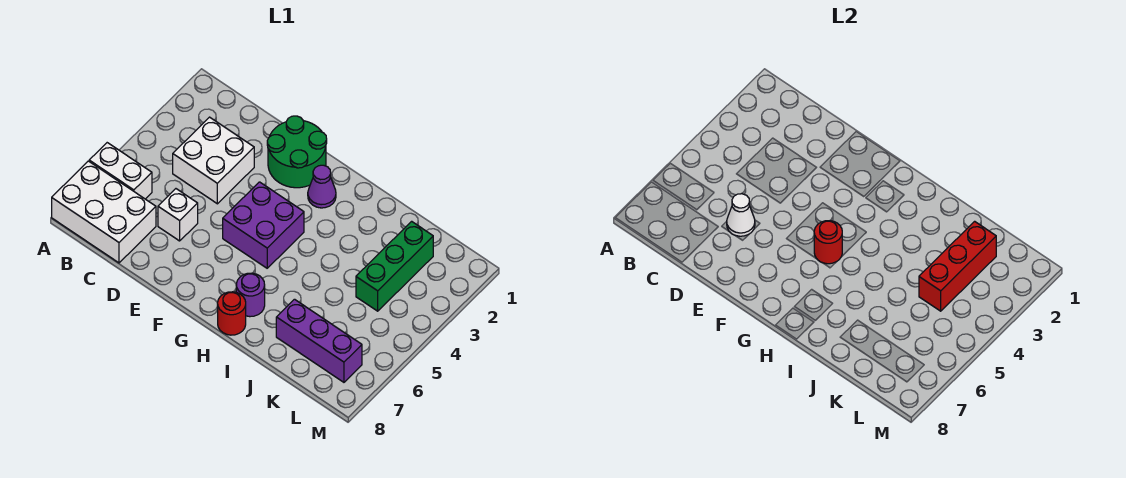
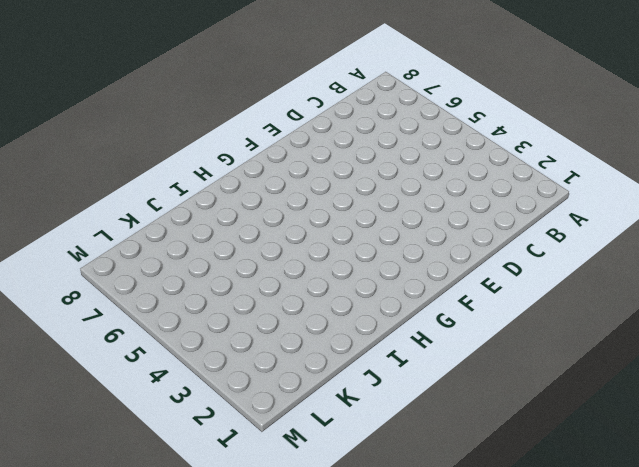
none -> white brick A6:B6 level 1
none -> white brick A7:C8 level 1
none -> white brick C3:D4 level 1

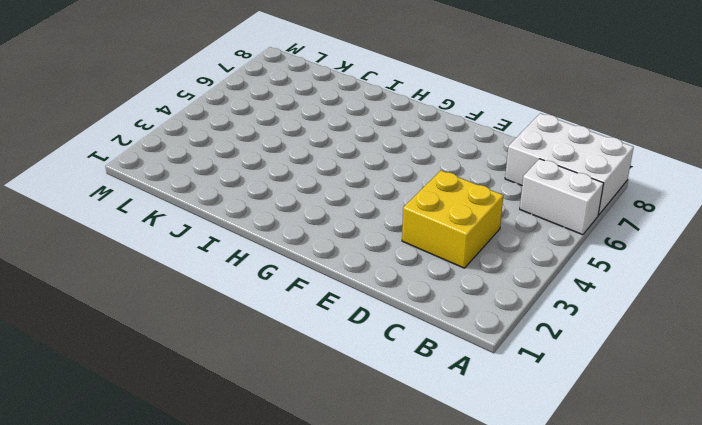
yellow brick C3:D4 level 1 -> white brick C3:D4 level 1
none -> white brick D6 level 1
none -> green round brick E1:F2 level 1
none -> purple brick F4:G5 level 1

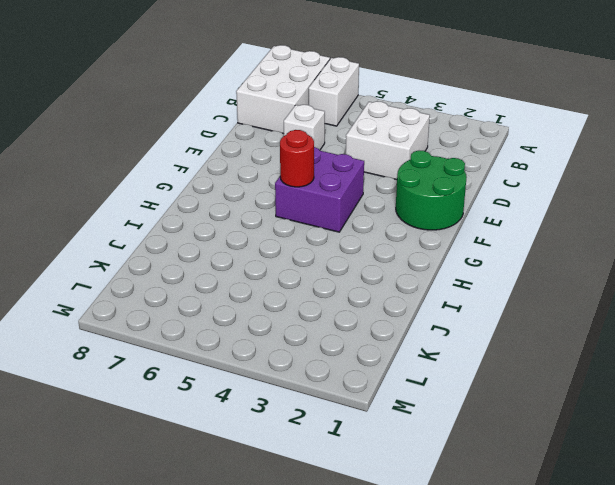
none -> purple cone G2 level 1
none -> purple round brick H7 level 1
none -> red round brick H8 level 1

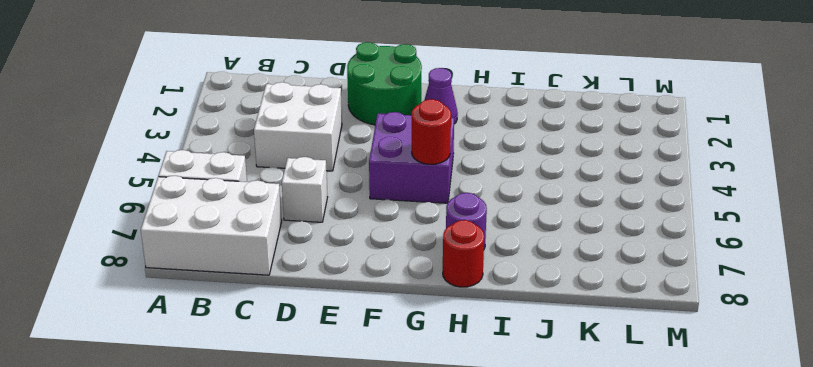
none -> purple brick J7:L7 level 1
none -> green brick K2:K4 level 1
none -> white cone D6 level 2

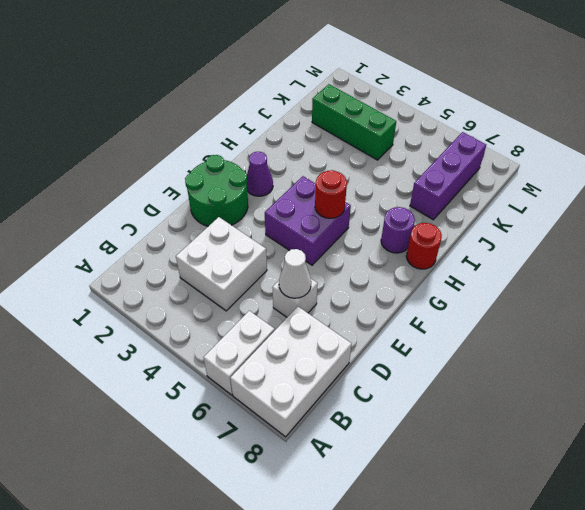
none -> red brick K2:K4 level 2

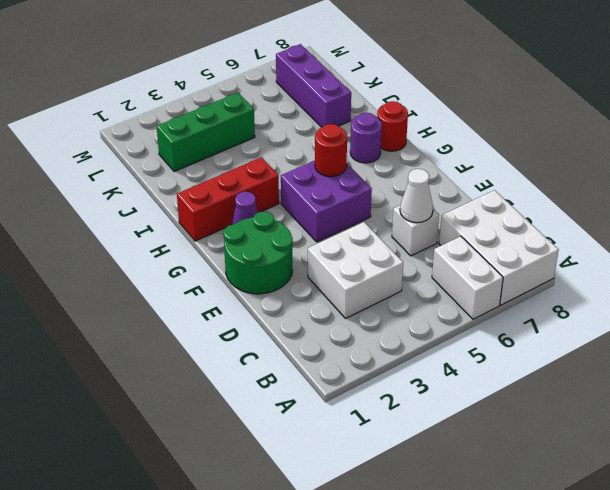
red brick H1:H3 level 1 -> red brick K2:K4 level 2

